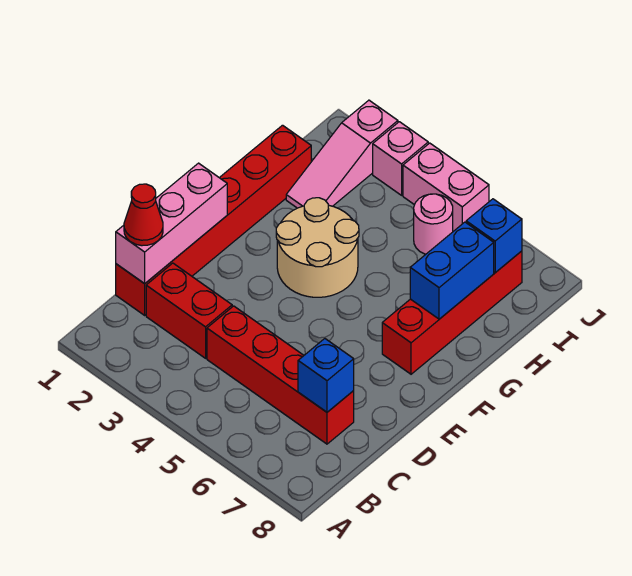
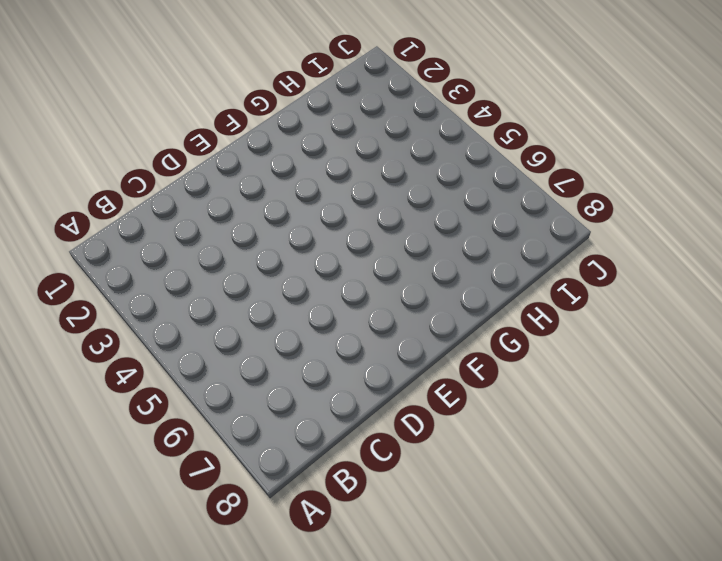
none -> red brick C1:H1 level 1
none -> red brick C2:C3 level 1
none -> red brick C4:C7 level 1

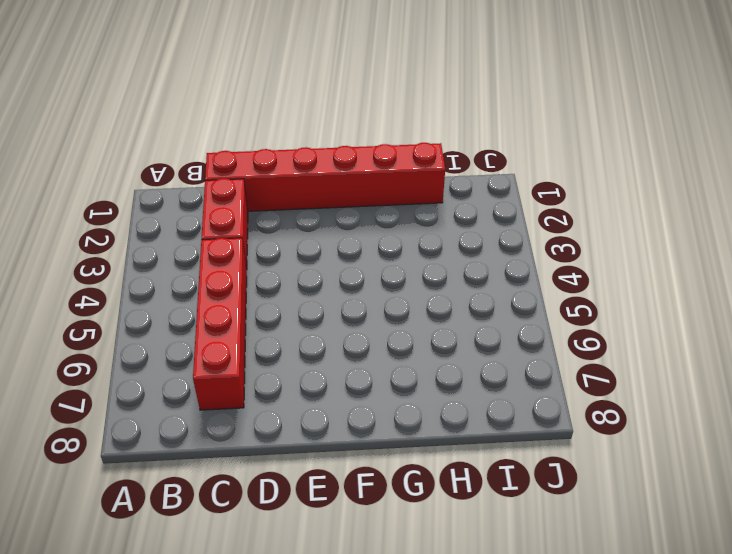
none -> tan round brick F3:G4 level 1
none -> red brick F7:I7 level 1
none -> pink slope H2:J2 level 1 top J

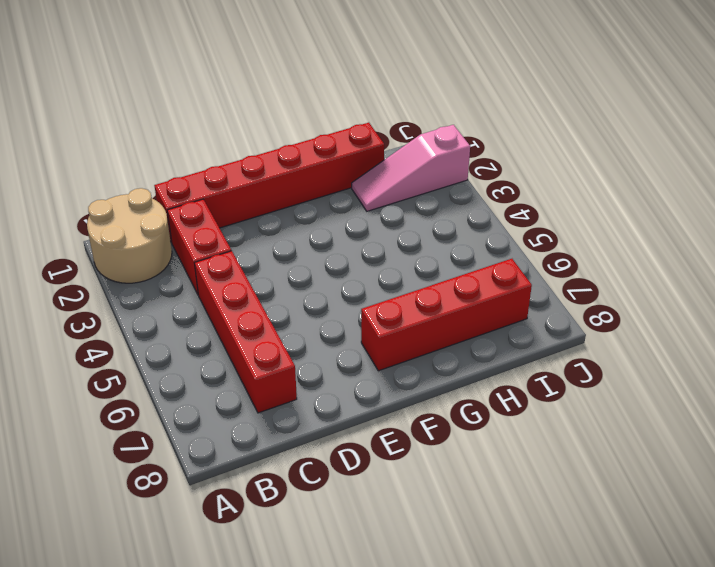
tan round brick A1:B2 level 1 -> tan round brick F3:G4 level 1
none -> pink round brick I5 level 1
none -> pink brick J3 level 1
none -> pink brick J4:J5 level 1

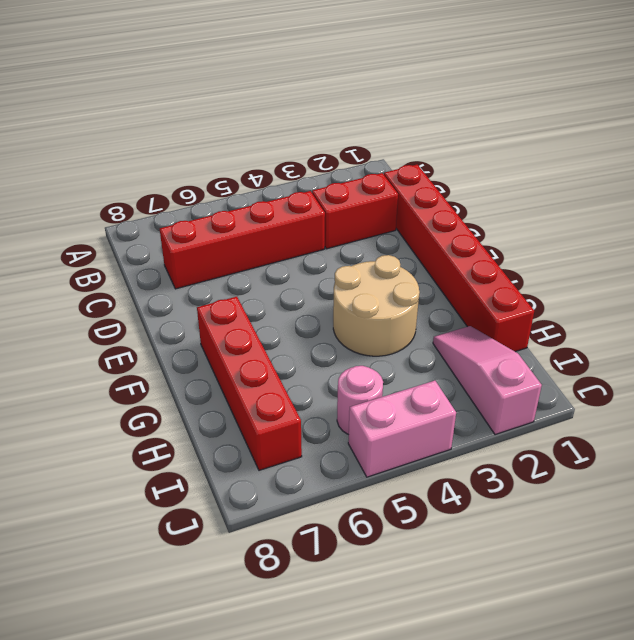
none -> pink brick J3 level 1
none -> pink brick C1:E1 level 2
none -> blue brick C7 level 2

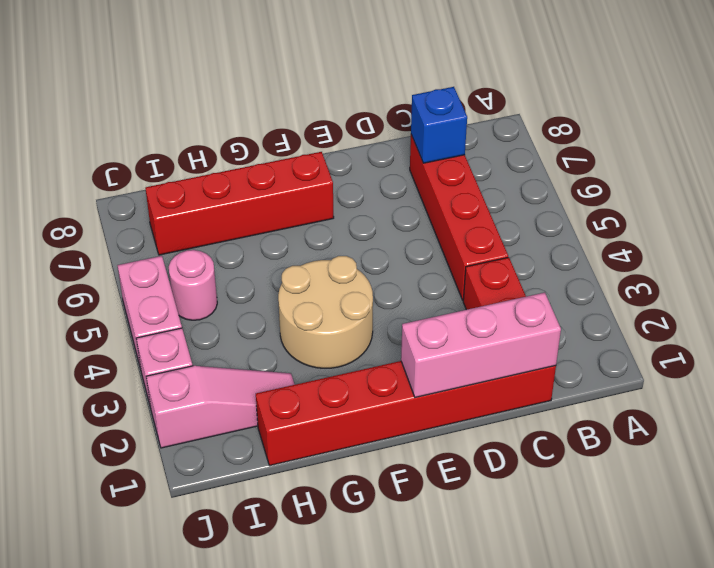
none -> blue brick G7:H7 level 2
none -> blue brick I7 level 2
none -> red cone C1 level 3

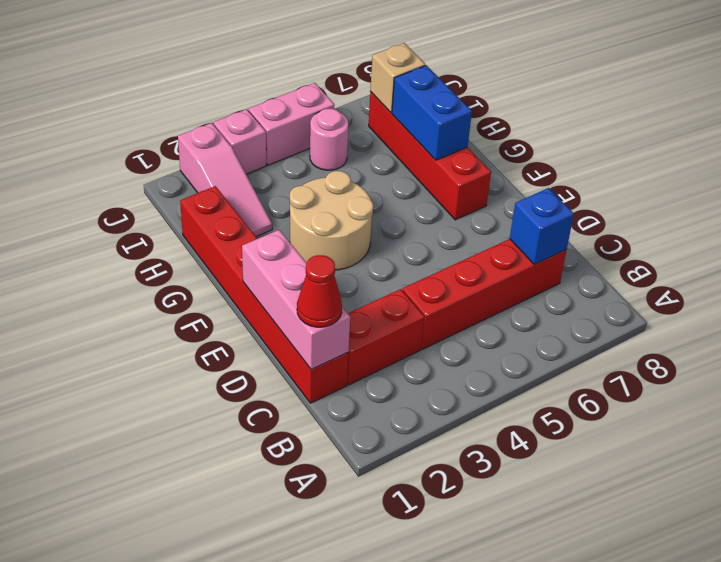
tan brick I7 level 2 -> blue brick I7 level 2

